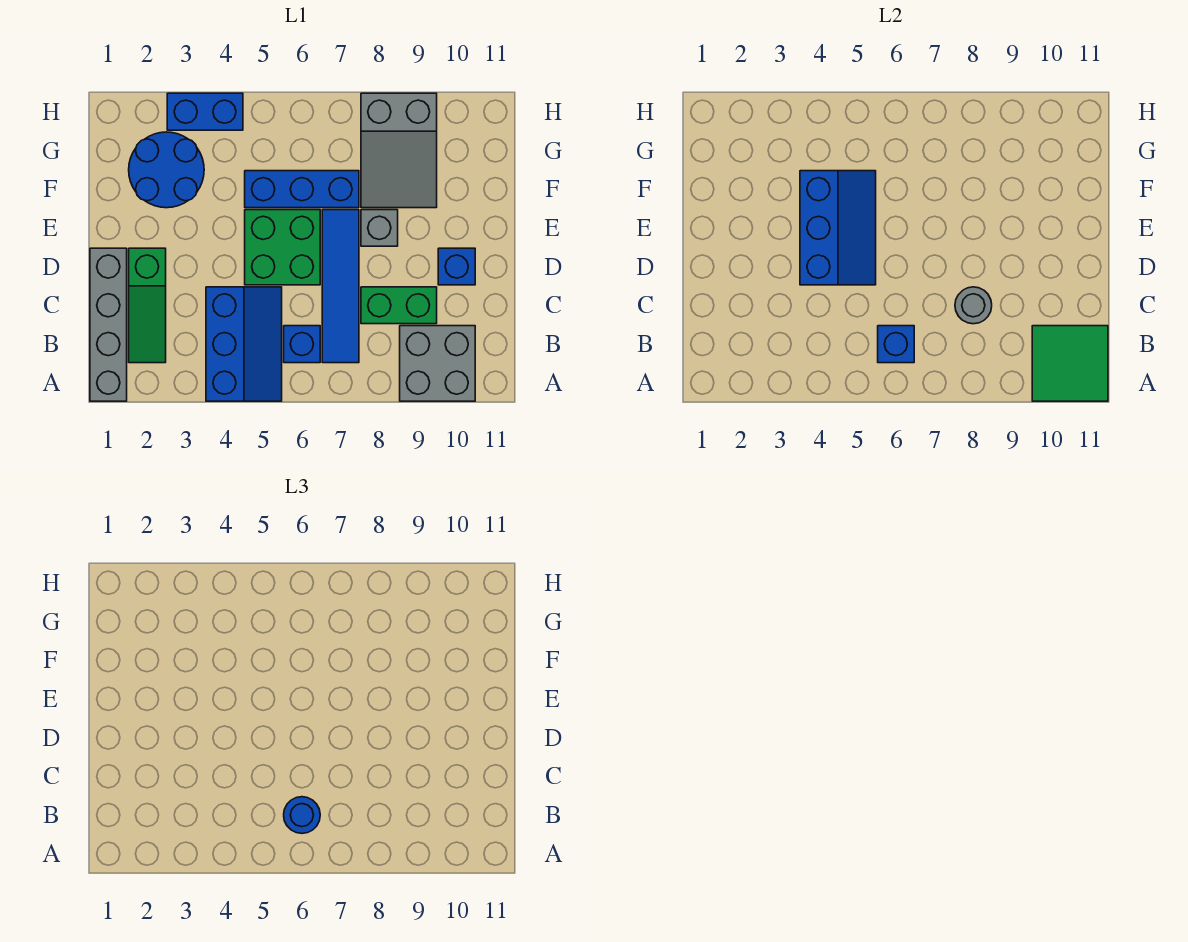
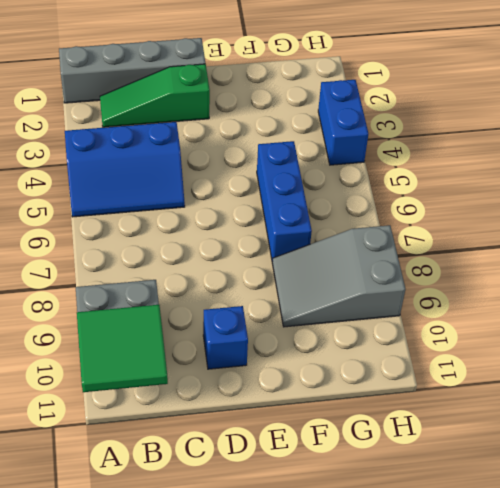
none -> blue brick B6 level 1
none -> blue tile B7:E7 level 1
none -> green brick C8:C9 level 1

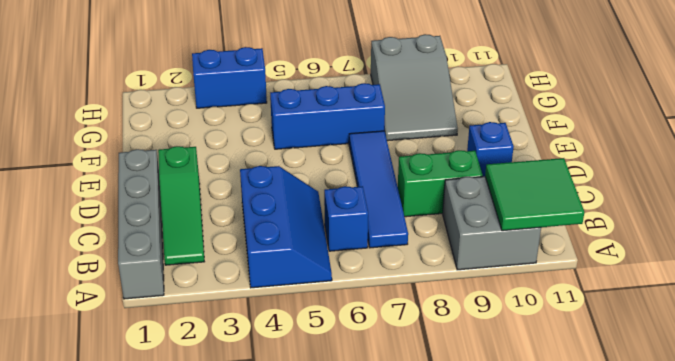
none -> green brick D5:E6 level 1
none -> grey brick E8 level 1
none -> blue round brick F2:G3 level 1

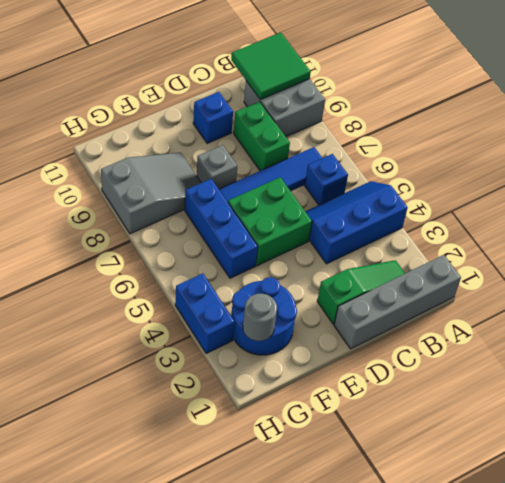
grey round brick G2 level 2 -> grey round brick C8 level 2
none -> blue brick B6 level 2
none -> blue slope D4:F5 level 2 top 4
none -> blue round brick B6 level 3

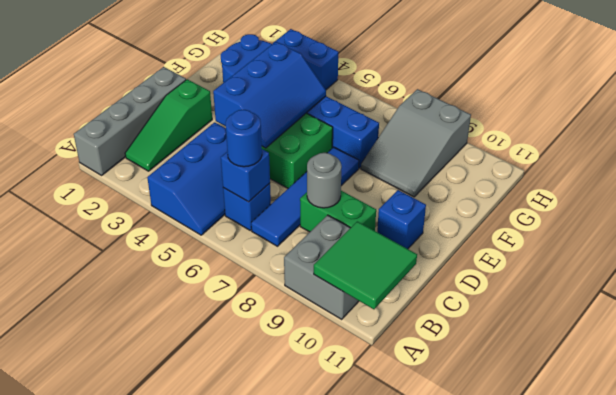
none -> grey brick E8 level 1

